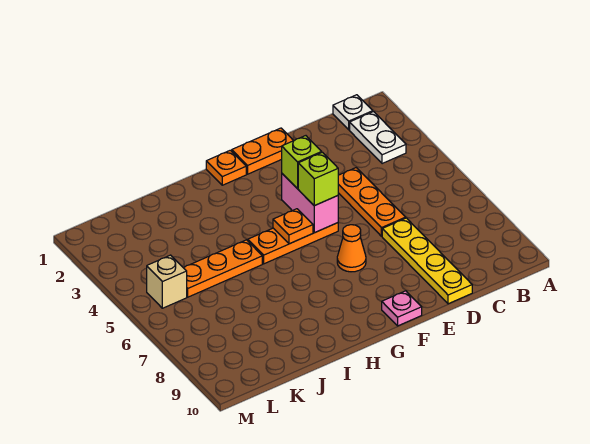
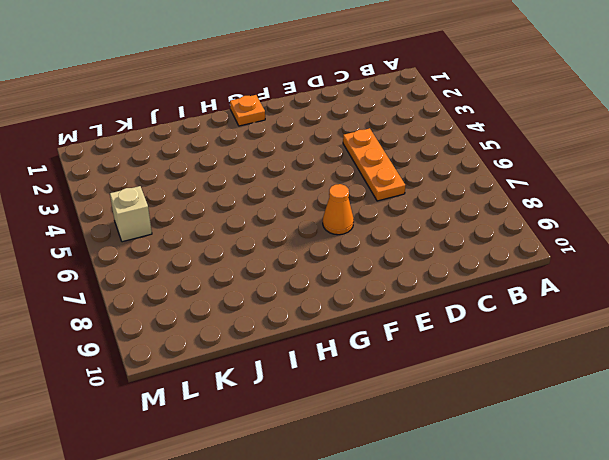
none -> white plate B1 level 1
none -> white plate B2:B3 level 1
none -> yellow plate D7:D10 level 1

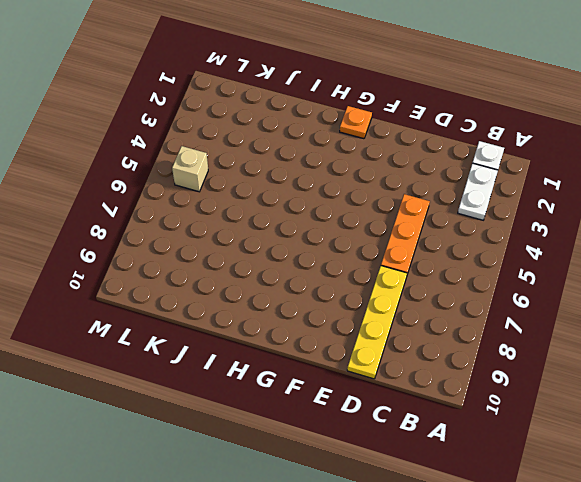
none -> orange plate E1:F1 level 1
none -> orange plate F5:H5 level 1
none -> orange cone F7 level 1

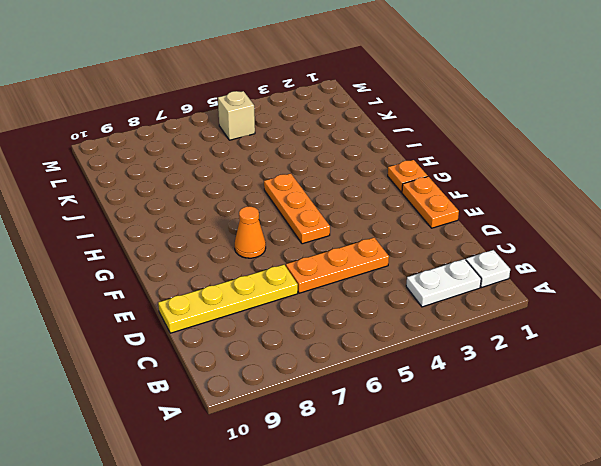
none -> pink plate F10 level 1
none -> orange plate I5:K5 level 1
none -> pink brick F4:F5 level 2

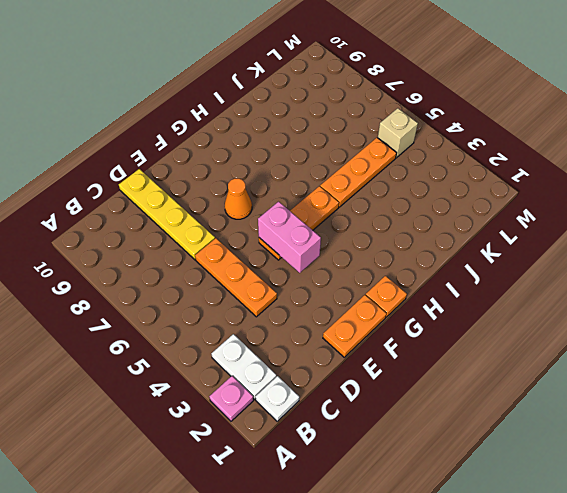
pink plate A2 level 1 -> pink plate F10 level 1
none -> orange plate G5 level 2
none -> lime brick F4 level 3
none -> lime brick F5 level 3

